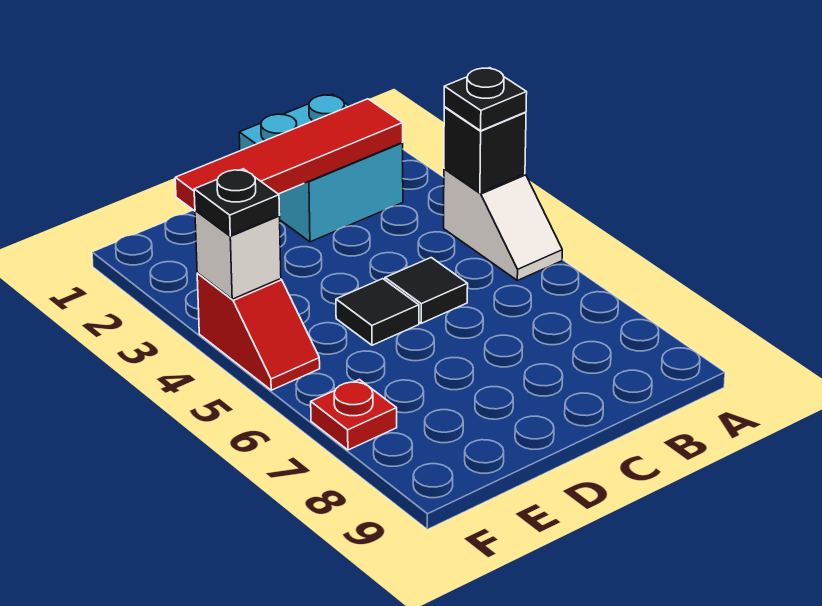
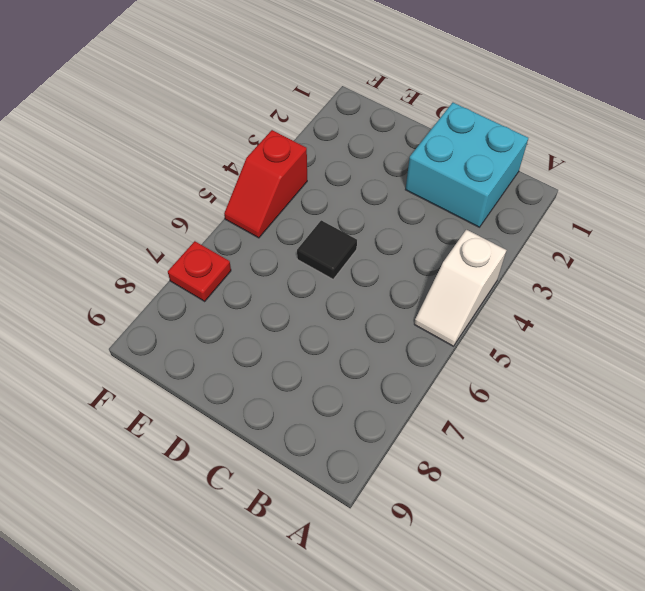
none -> black tile C5 level 1
none -> black brick A4 level 2

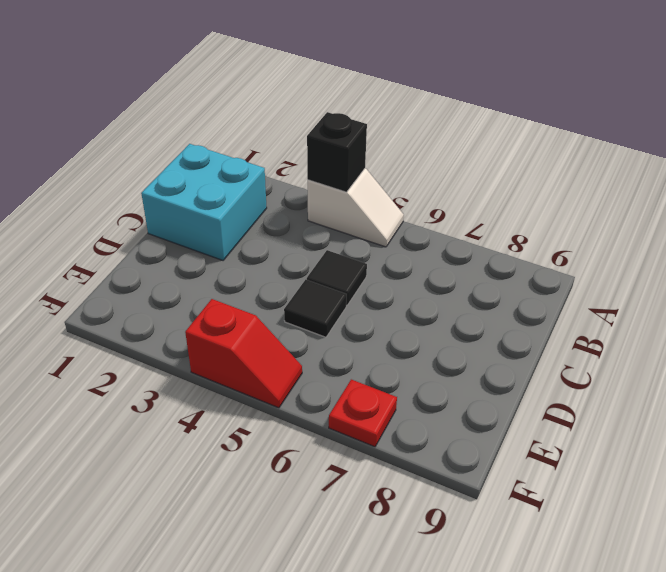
none -> red tile B2:E2 level 2
none -> white brick F4 level 2

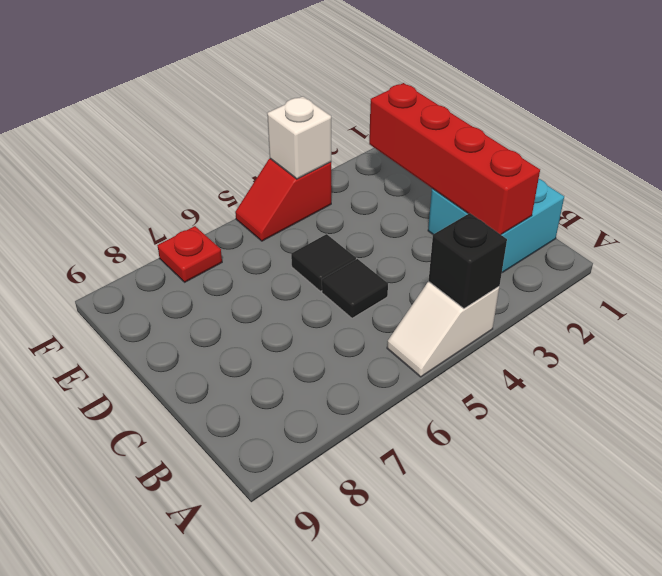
red brick B2:E2 level 2 -> red tile B2:E2 level 2
none -> black plate A4 level 3
none -> black plate F4 level 3

